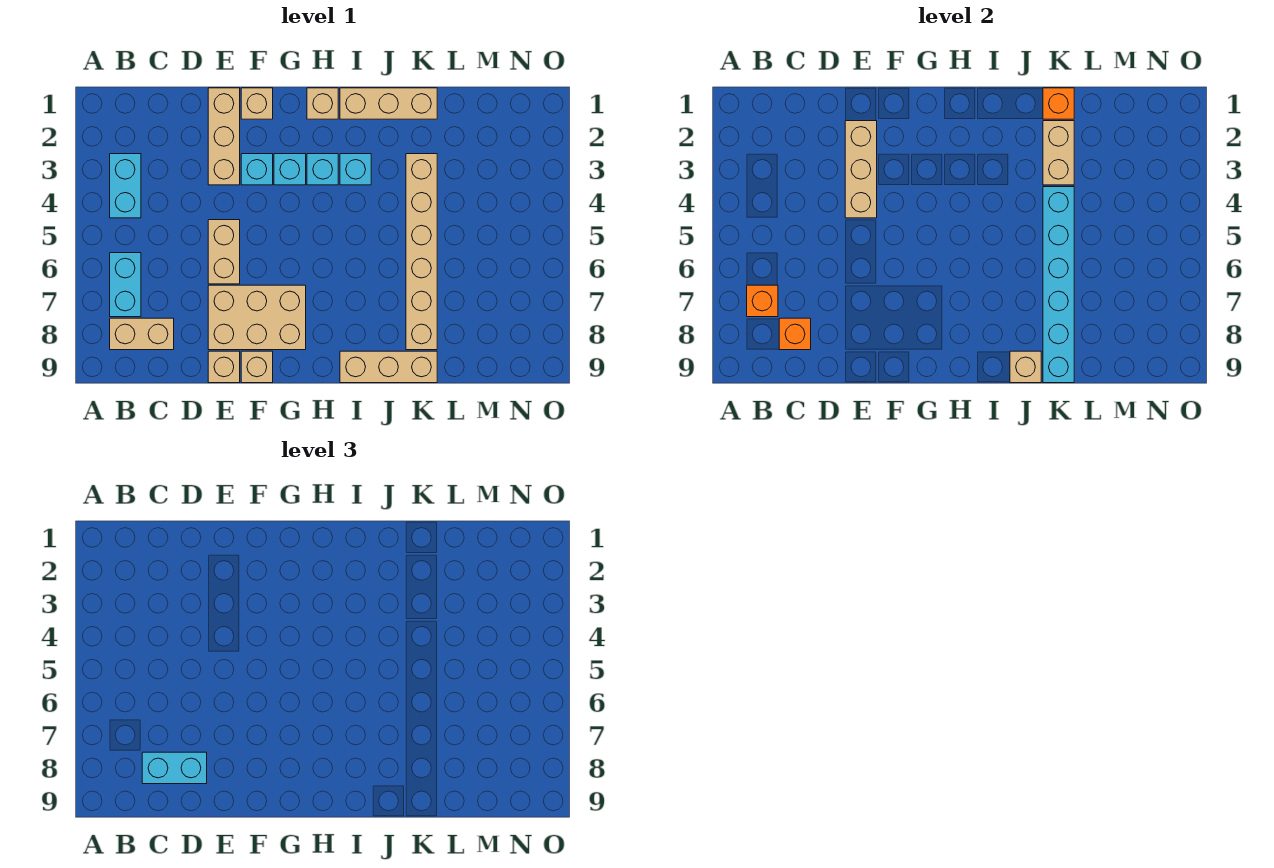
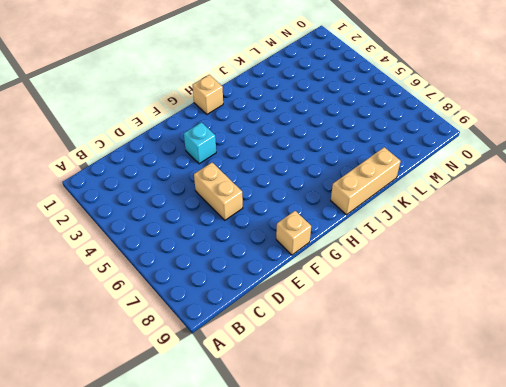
none -> cyan brick B3:B4 level 1
none -> cyan brick B6:B7 level 1
none -> tan brick B8:C8 level 1

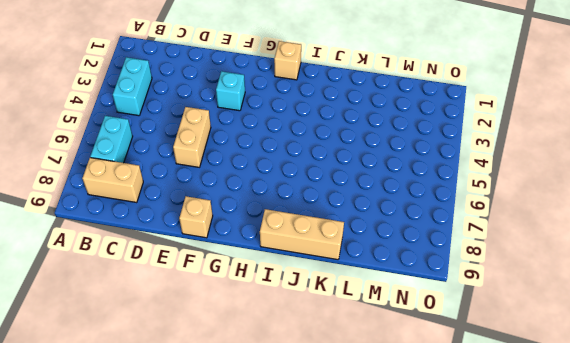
none -> tan brick E1:E3 level 1
none -> tan brick E7:G8 level 1
none -> tan brick E9 level 1

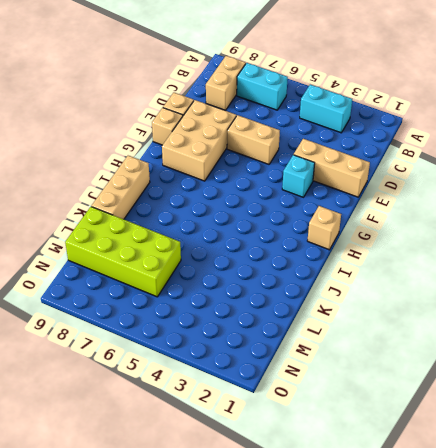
lime brick L6:M9 level 1 -> none
none -> tan brick F1 level 1
none -> cyan brick G3 level 1
none -> cyan brick H3 level 1

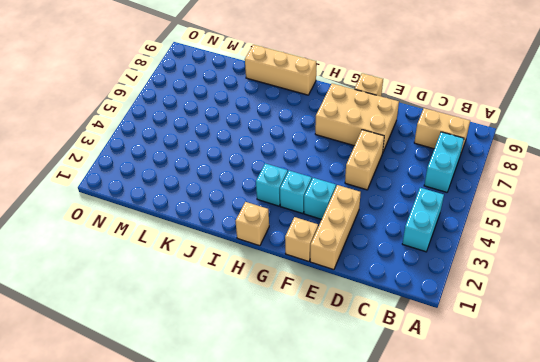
none -> tan brick E9 level 1
none -> tan brick I1:K1 level 1
none -> cyan brick I3 level 1

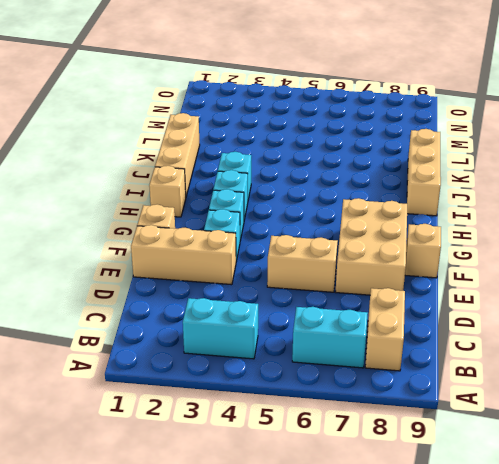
none -> tan brick E9 level 1
none -> tan brick K3:K8 level 1
none -> orange brick B7 level 2

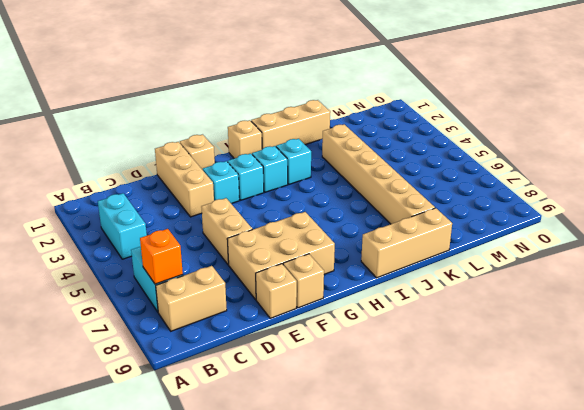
none -> orange brick C8 level 2
none -> tan brick E2:E4 level 2
none -> tan brick J9 level 2

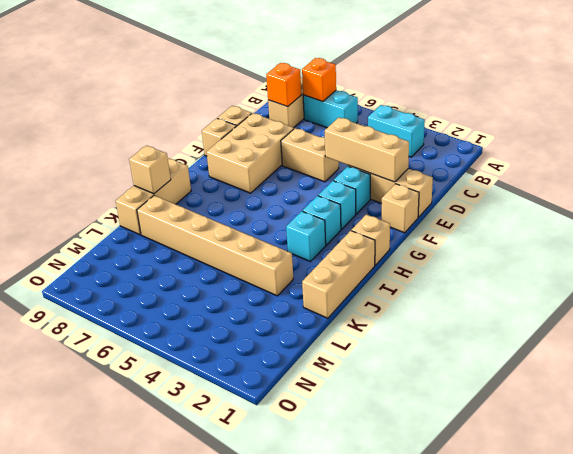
none -> orange brick K1 level 2
none -> tan brick K2:K3 level 2
none -> cyan brick K4:K9 level 2

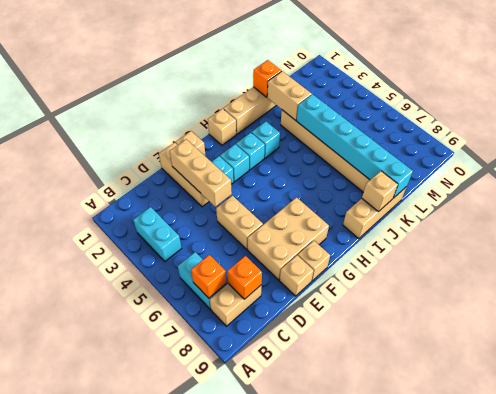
none -> cyan brick C8:D8 level 3

